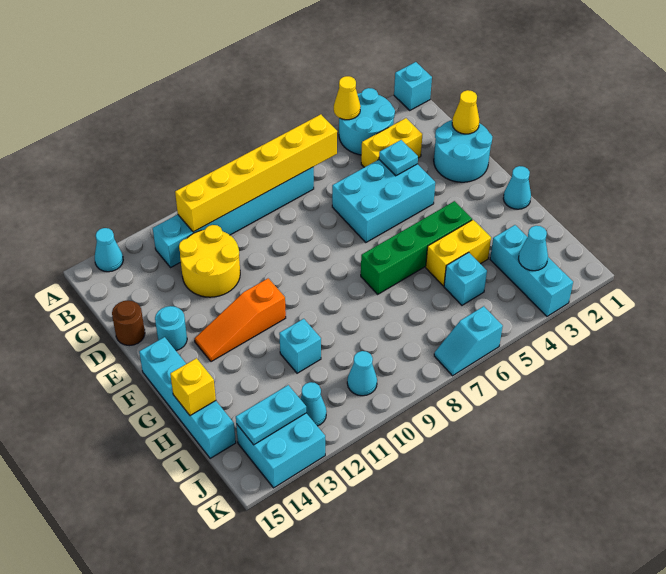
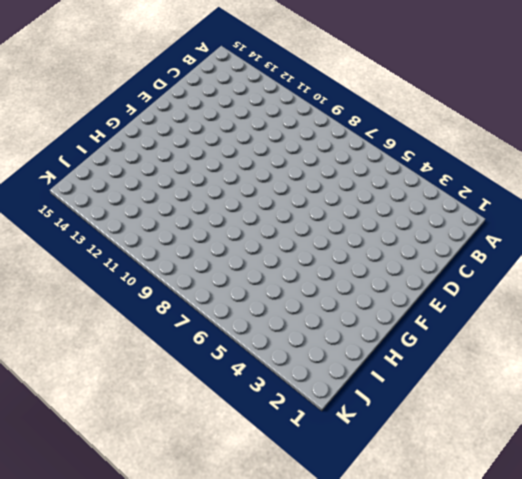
none -> cyan brick A1 level 1
none -> cyan round brick A3:B4 level 1
none -> cyan cone A14 level 1

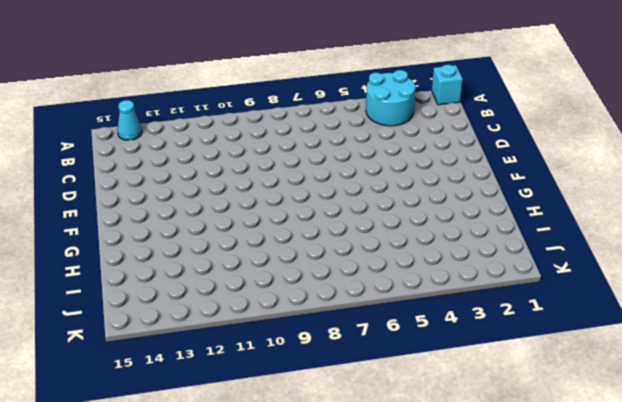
none -> cyan brick B7:B12 level 1
none -> yellow brick C3:C4 level 1
none -> yellow round brick C11:D12 level 1

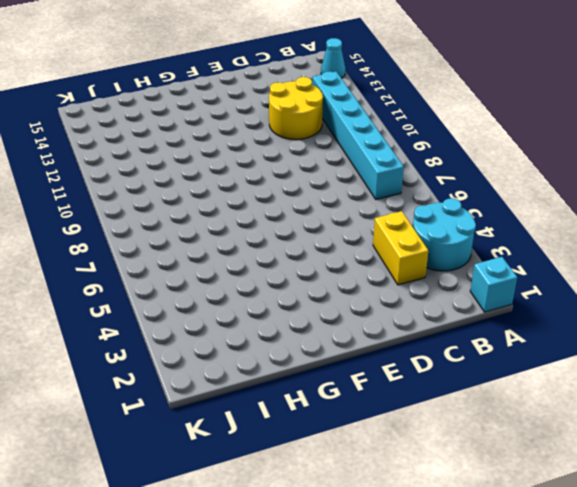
none -> cyan round brick D1:E2 level 1
none -> cyan brick D4:E6 level 1
none -> brown round brick D15 level 1

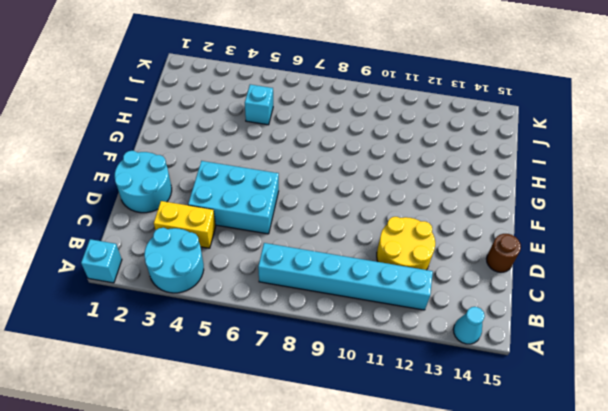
none -> cyan round brick E14 level 1
none -> orange slope F11:F13 level 1 top 11
none -> cyan brick F15:I15 level 1

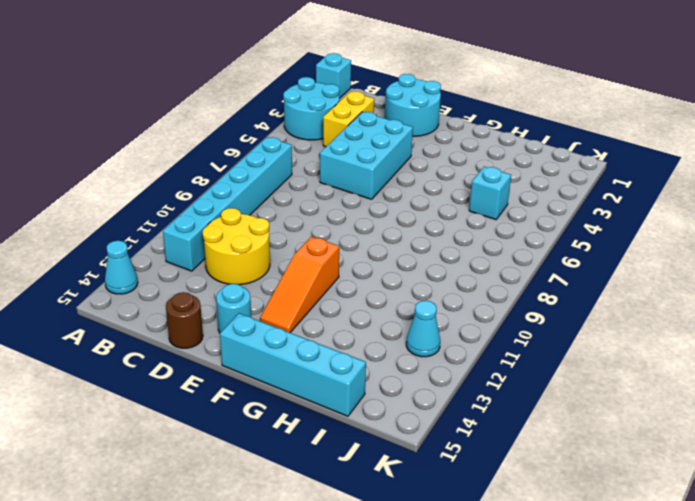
none -> cyan cone G1 level 1
none -> green brick G4:G7 level 1
none -> yellow brick H4:H5 level 1

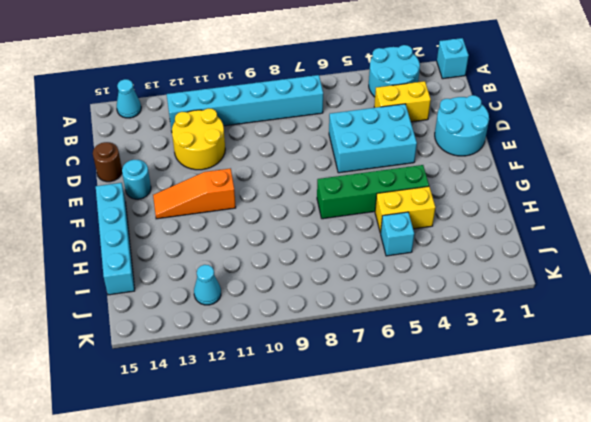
none -> cyan cone G1 level 1
none -> cyan brick H11 level 1
none -> cyan brick I3:K3 level 1

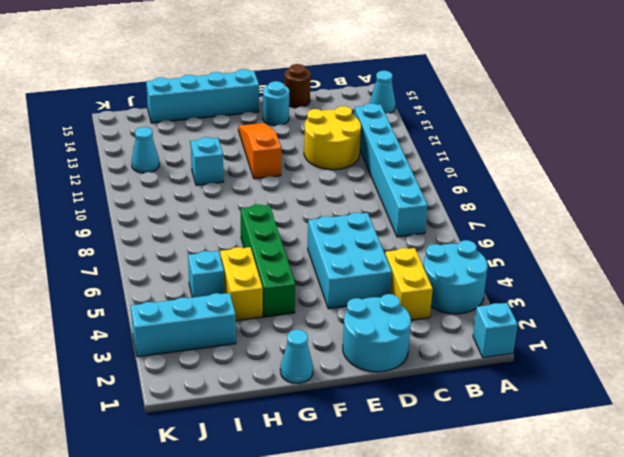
none -> cyan cone J10 level 1
none -> cyan brick J13:K14 level 1
none -> cyan slope K6:K7 level 1 top 6

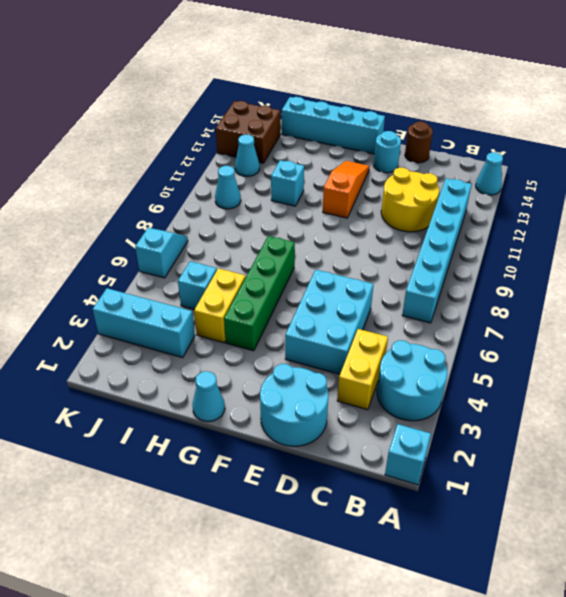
brown brick J13:K14 level 1 -> cyan brick J13:K14 level 1
none -> yellow cone A4 level 2
none -> yellow brick B6:B11 level 2
none -> yellow cone D1 level 2

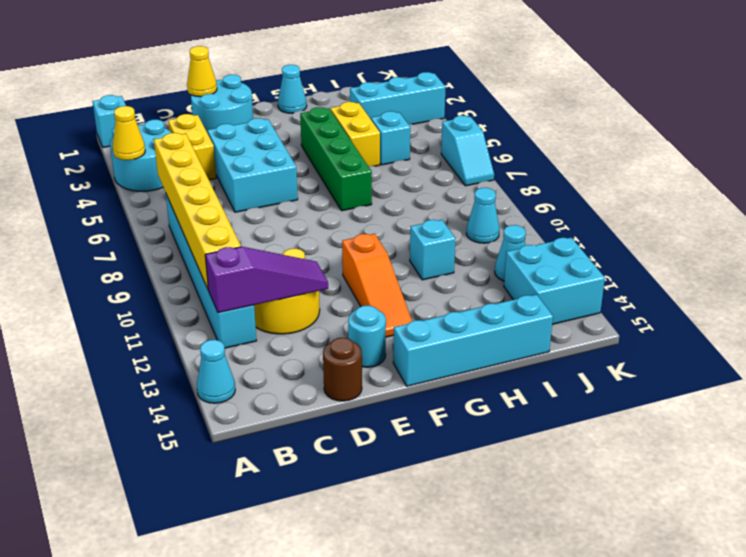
purple slope B12:D12 level 2 top B -> none
none -> cyan plate D4 level 2
none -> yellow brick H15 level 2
none -> cyan cone J3 level 2

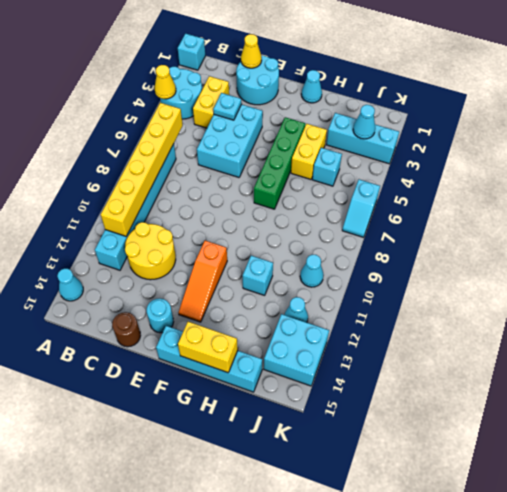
yellow brick G15:H15 level 2 -> yellow brick H15 level 2
none -> cyan plate J13:J14 level 2

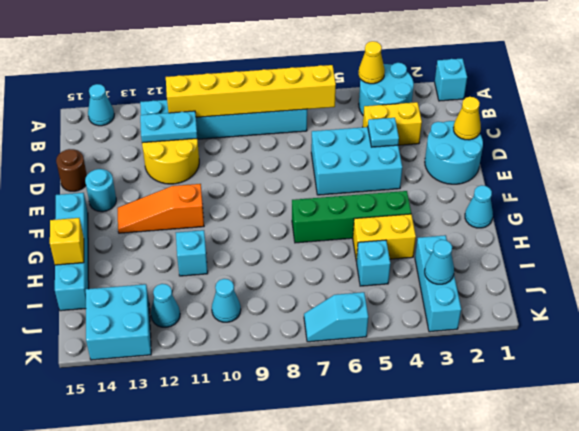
cyan plate C11:C12 level 2 -> cyan plate J13:J14 level 2

